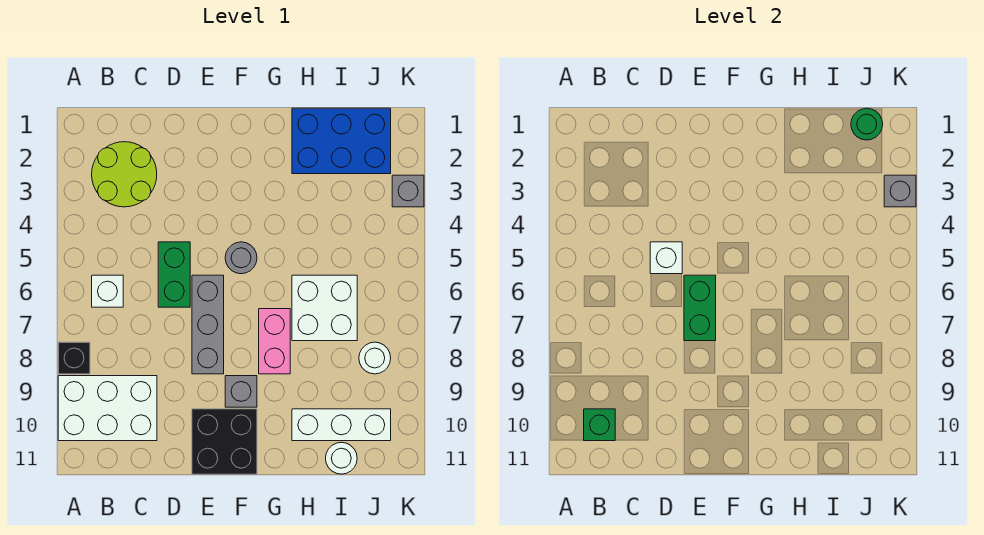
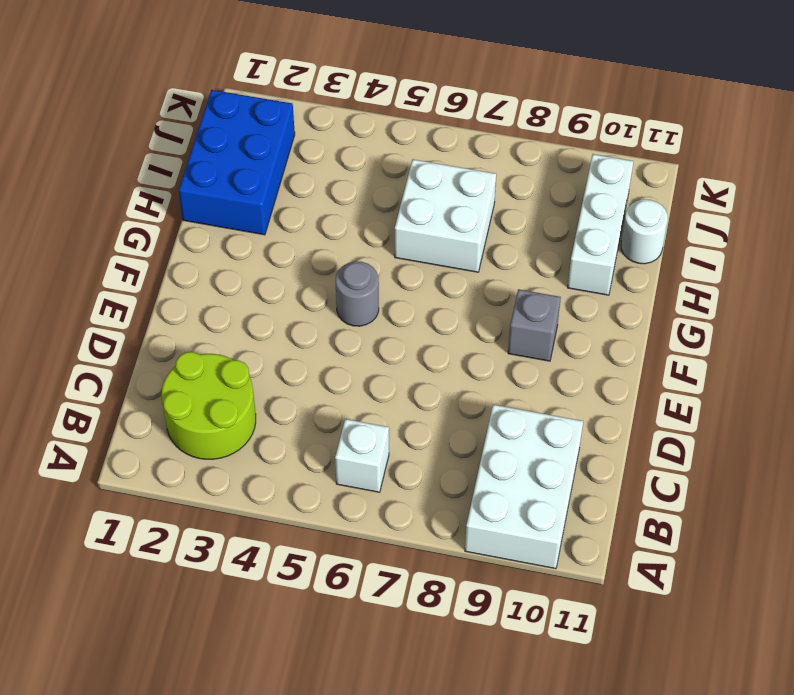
none -> black brick A8 level 1
none -> green brick D5:D6 level 1
none -> grey brick E6:E8 level 1

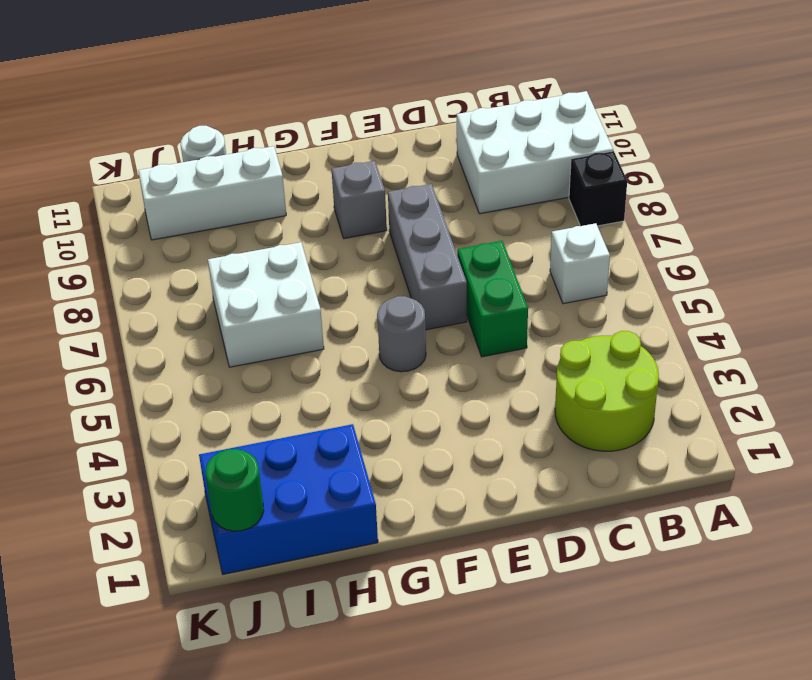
none -> black brick E10:F11 level 1
none -> pink brick G7:G8 level 1
none -> white round brick J8 level 1

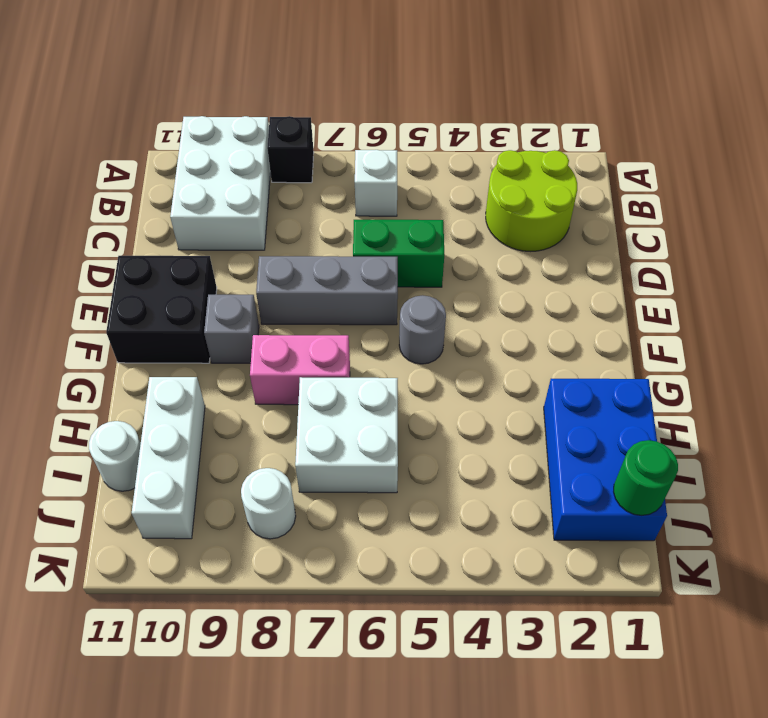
none -> grey brick K3 level 1
none -> green brick B10 level 2
none -> white brick D5 level 2

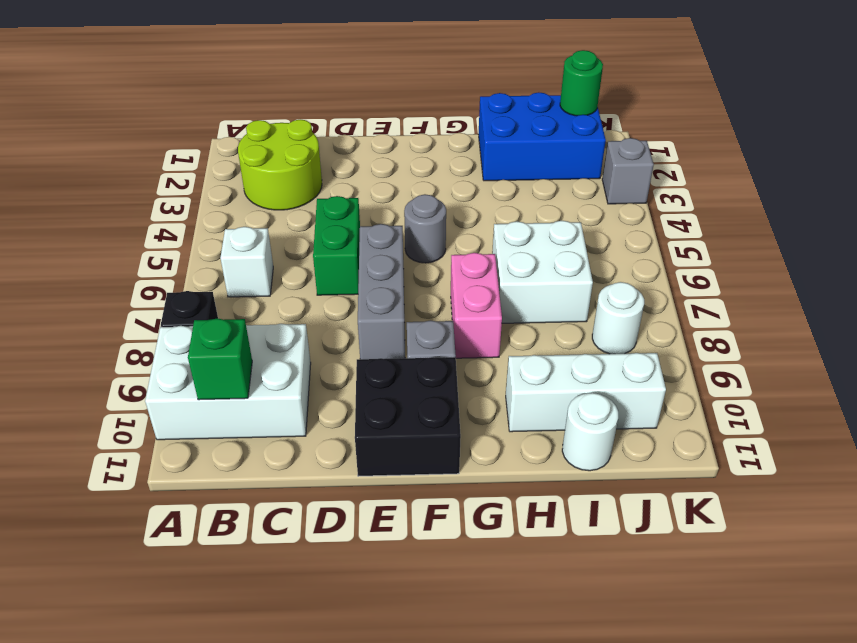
none -> white brick D5 level 2
none -> green brick E6:E7 level 2
none -> grey brick K3 level 2

